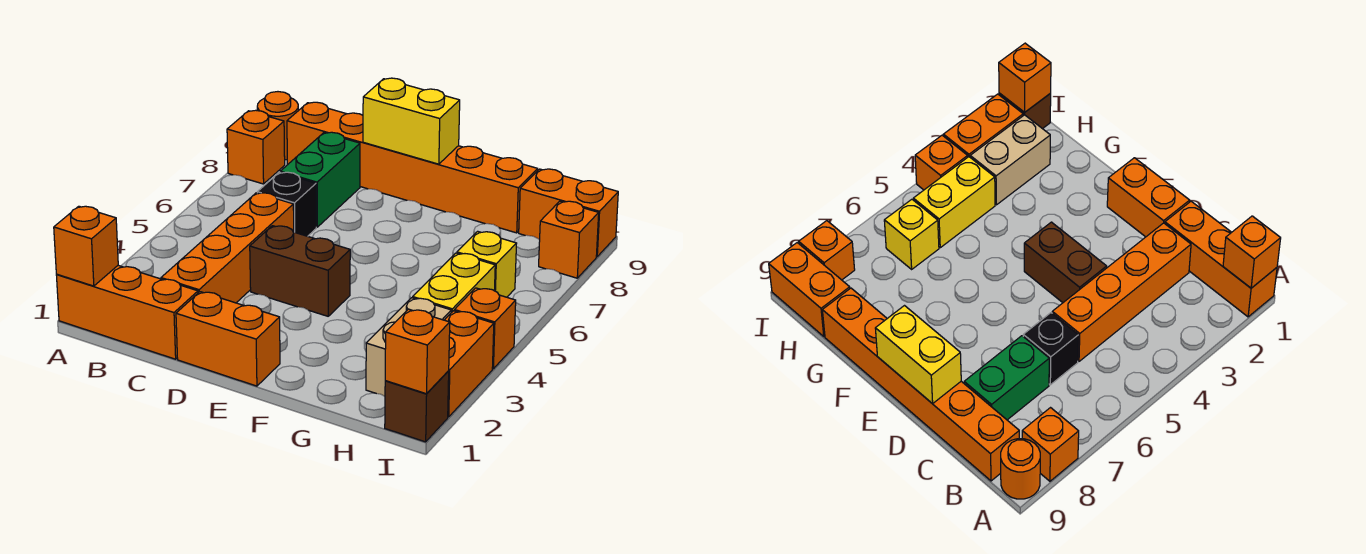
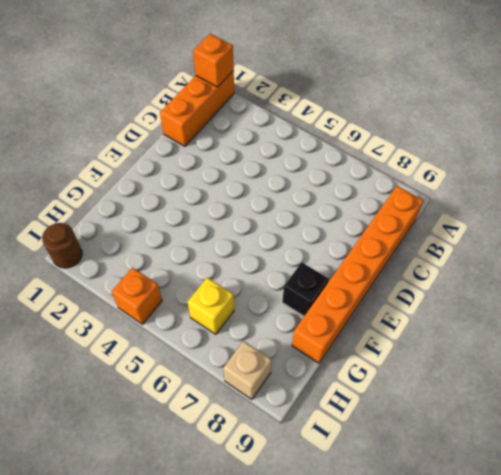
black brick F8 level 1 -> black brick C6 level 1
brown round brick I1 level 1 -> brown brick I1 level 1
tan brick I8 level 1 -> orange brick I8 level 1
none -> orange brick A8 level 1
none -> orange round brick A9 level 1
none -> orange brick C2:C5 level 1

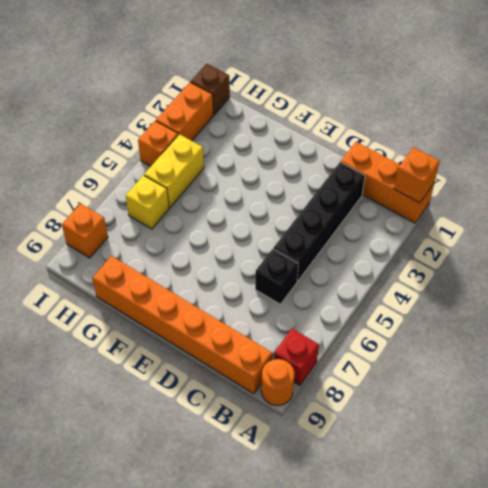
red brick A8 level 1 -> orange brick A8 level 1
black brick C2:C5 level 1 -> orange brick C2:C5 level 1
none -> green brick C7:C8 level 1
none -> orange brick D1:E1 level 1
none -> brown brick D4:E4 level 1

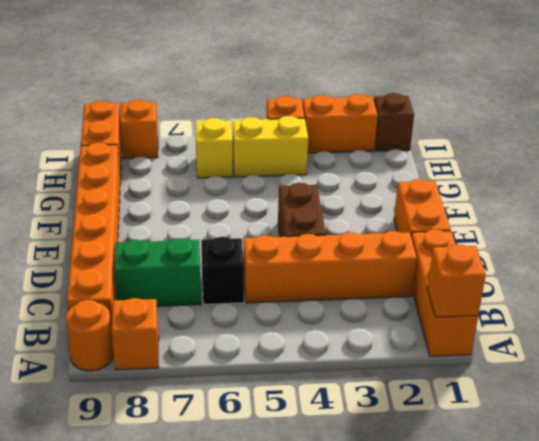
none -> tan brick H2:H3 level 1
none -> yellow brick D9:E9 level 2
none -> orange brick I1 level 2

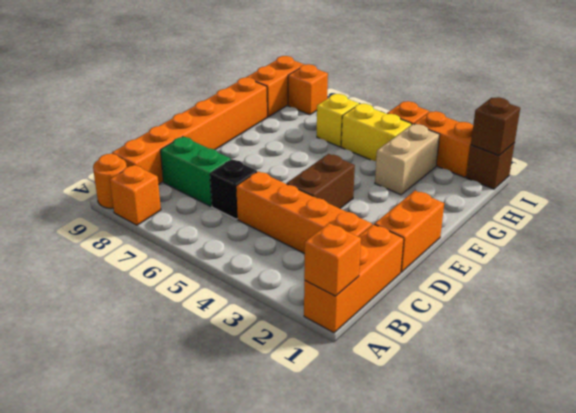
tan brick G3:H3 level 1 -> tan brick H2:H3 level 1
brown brick I1 level 2 -> orange brick I1 level 2
none -> yellow brick D9:E9 level 2

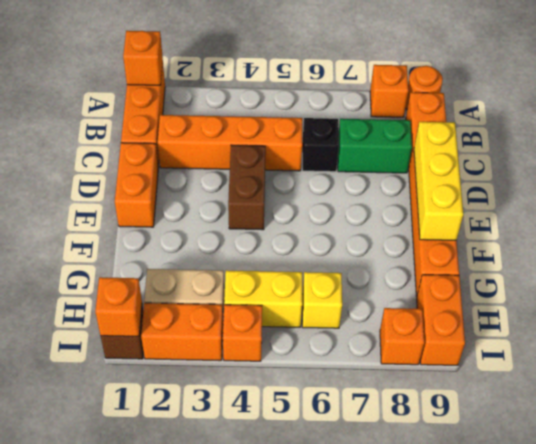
yellow brick D9:F9 level 2 -> yellow brick D9:E9 level 2

